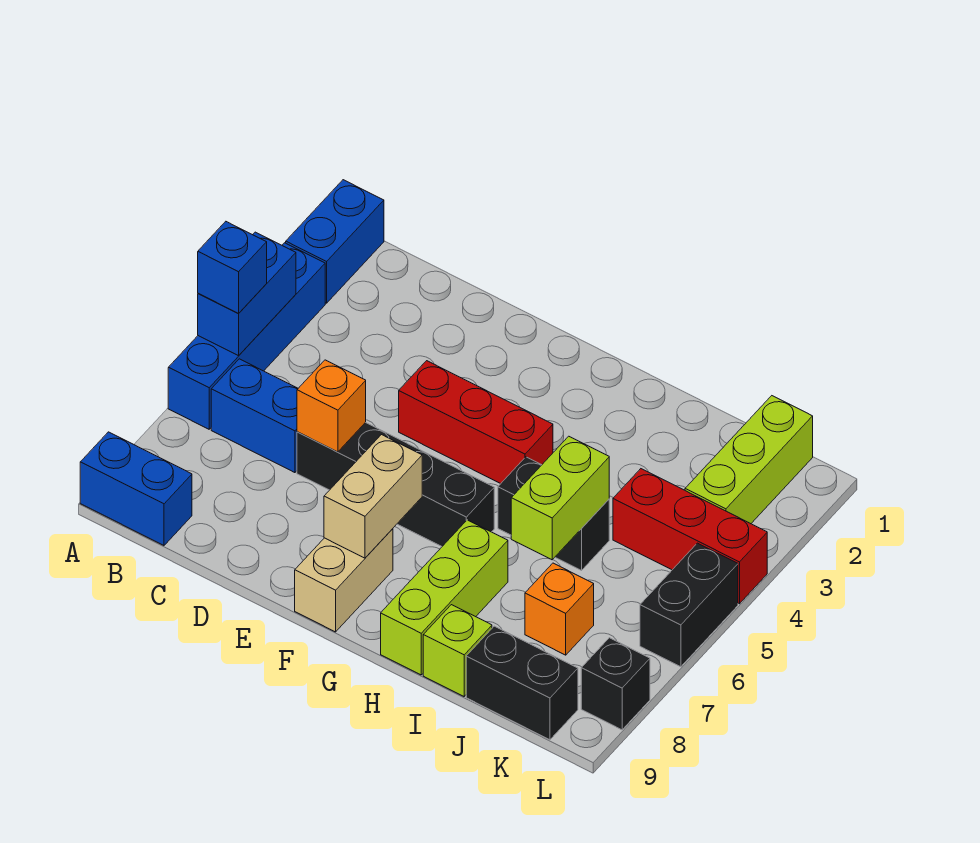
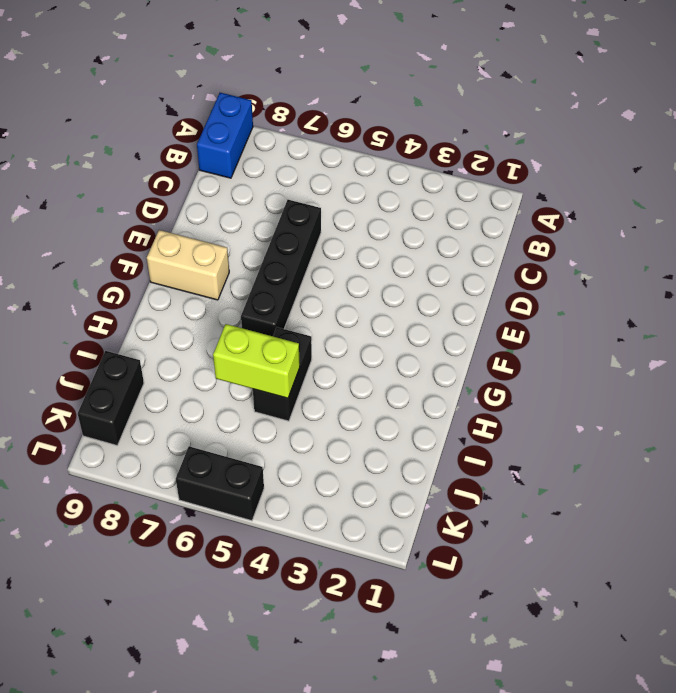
none -> blue brick A1:A2 level 1
none -> blue brick A3:A6 level 1
none -> blue brick B6:C6 level 1

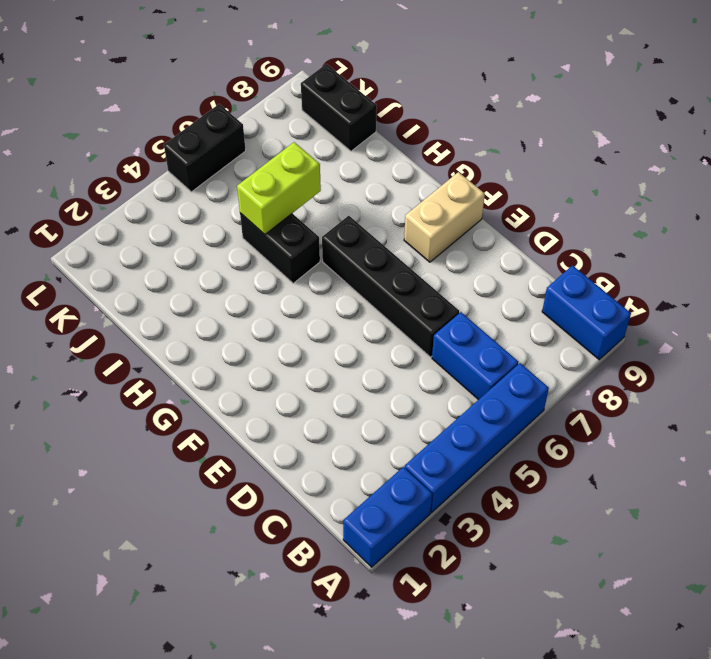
none -> red brick E4:G4 level 1
none -> lime brick H7:H9 level 1
none -> lime brick I9 level 1

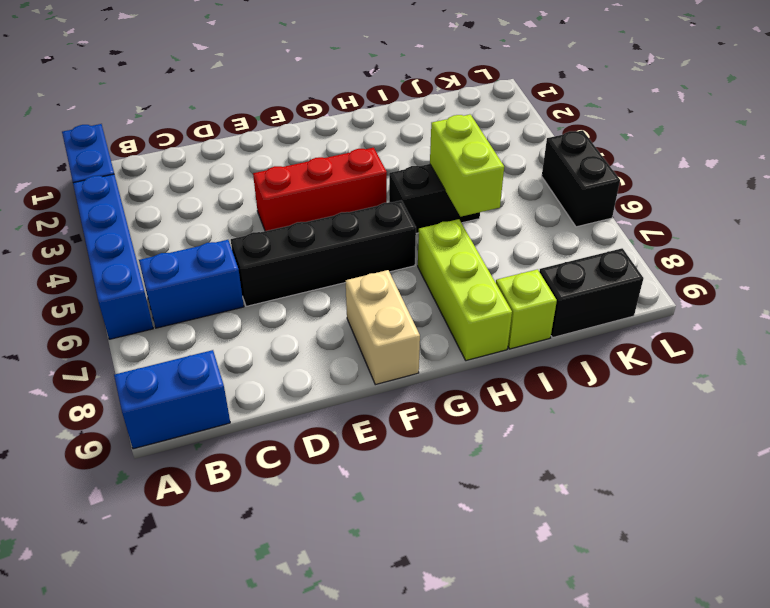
none -> red brick J4:L4 level 1
none -> orange brick J7 level 1
none -> lime brick K1:K3 level 1

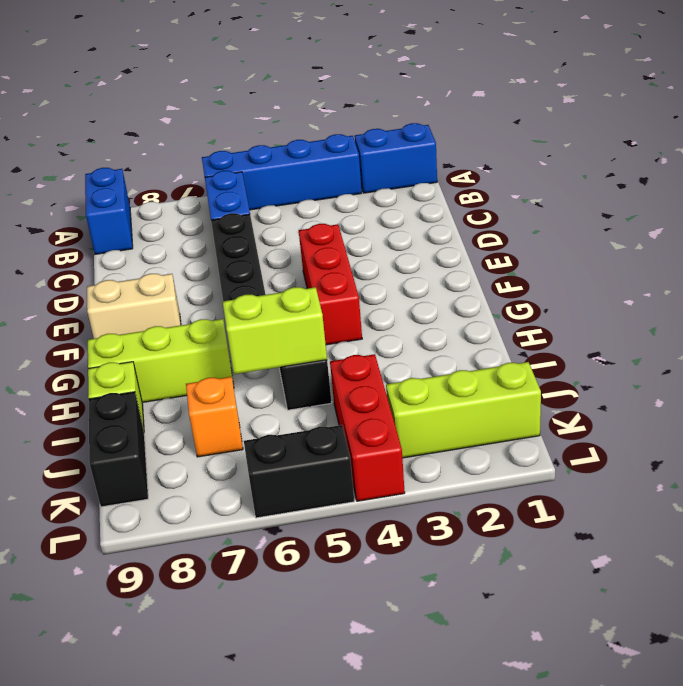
none -> black brick L8 level 1
none -> blue brick A4:A5 level 2
none -> orange brick D6 level 2

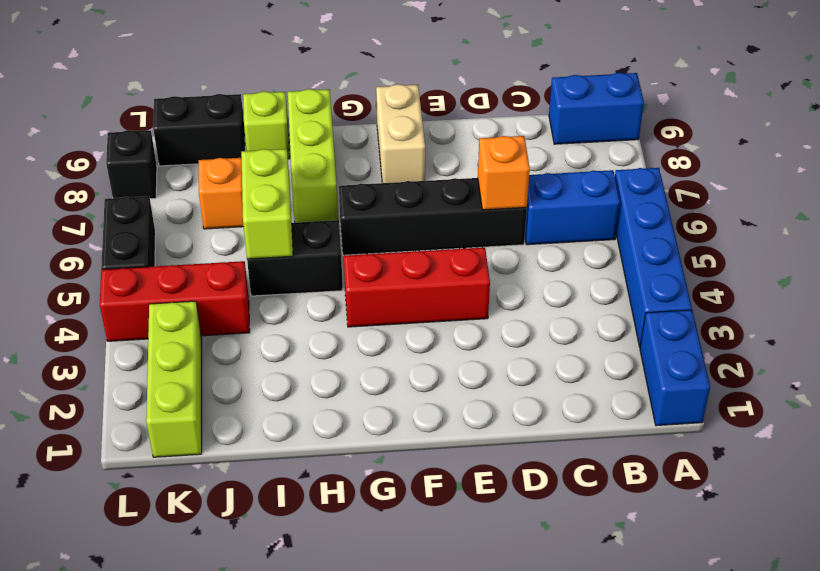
none -> blue brick A4:A5 level 2
none -> tan brick F7:F8 level 2
none -> blue brick A5 level 3

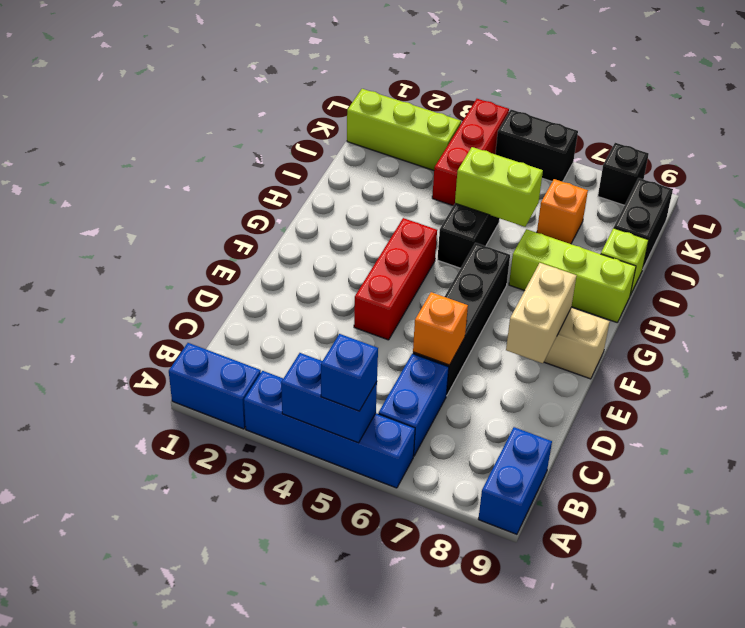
tan brick E8:F8 level 2 -> tan brick F7:F8 level 2

